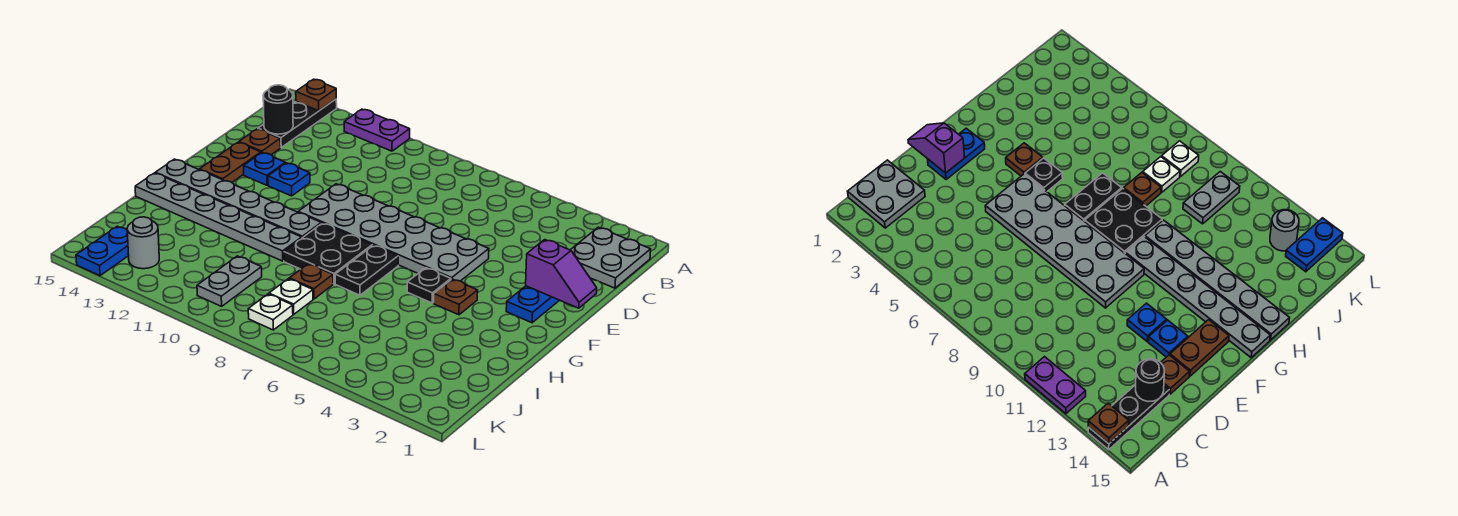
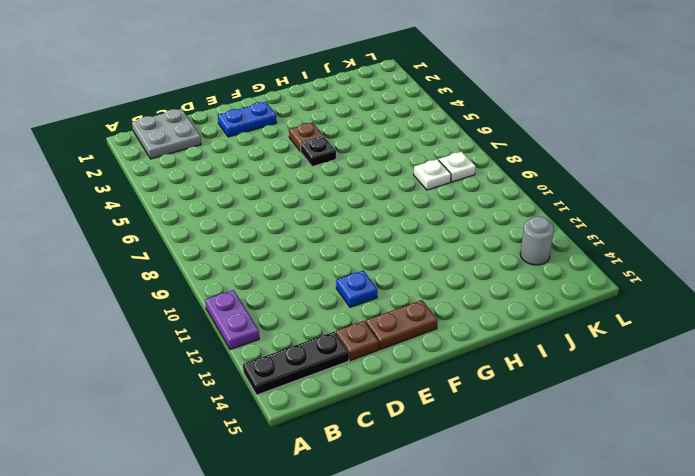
none -> grey plate E5:F10 level 1
none -> blue plate E13 level 1
none -> black plate G7:H7 level 1

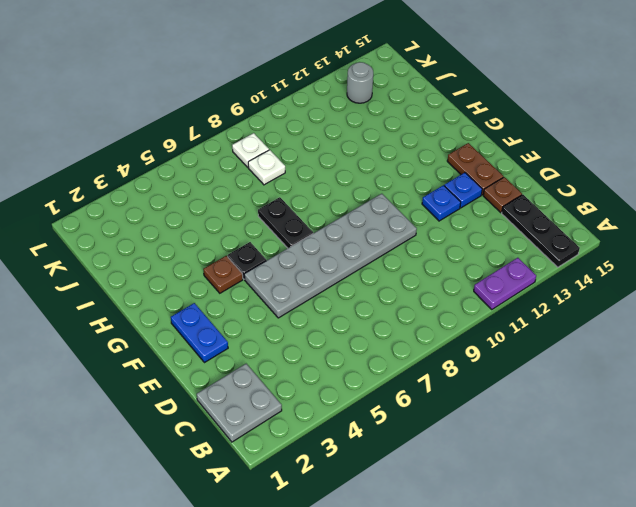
none -> black plate G8:H9 level 1
none -> grey plate G10:G15 level 1
none -> grey plate H10:H15 level 1

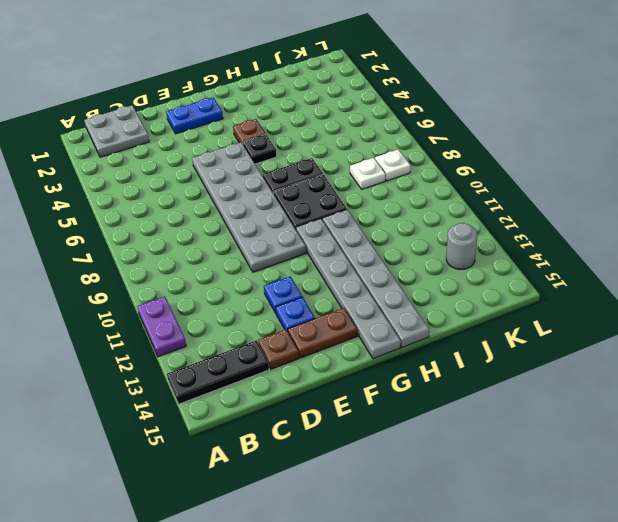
none -> brown plate I8 level 1
none -> grey plate J10:K10 level 1
none -> blue plate K14:L14 level 1

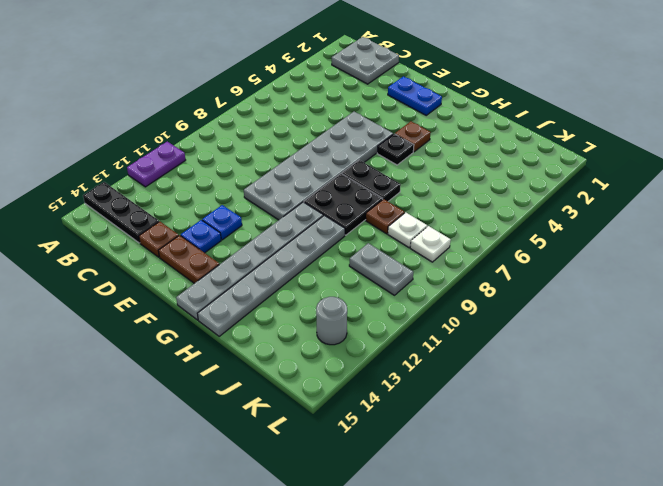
none -> blue plate K14:L14 level 1
none -> brown plate A14 level 2
none -> black round brick C14 level 2

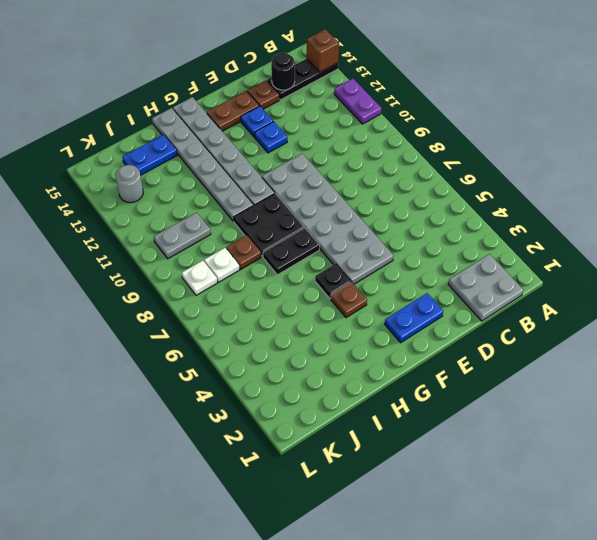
brown brick A14 level 2 -> brown plate A14 level 2
blue plate I14:J14 level 1 -> blue plate K14:L14 level 1
none -> purple slope E1:E2 level 2 top 2

